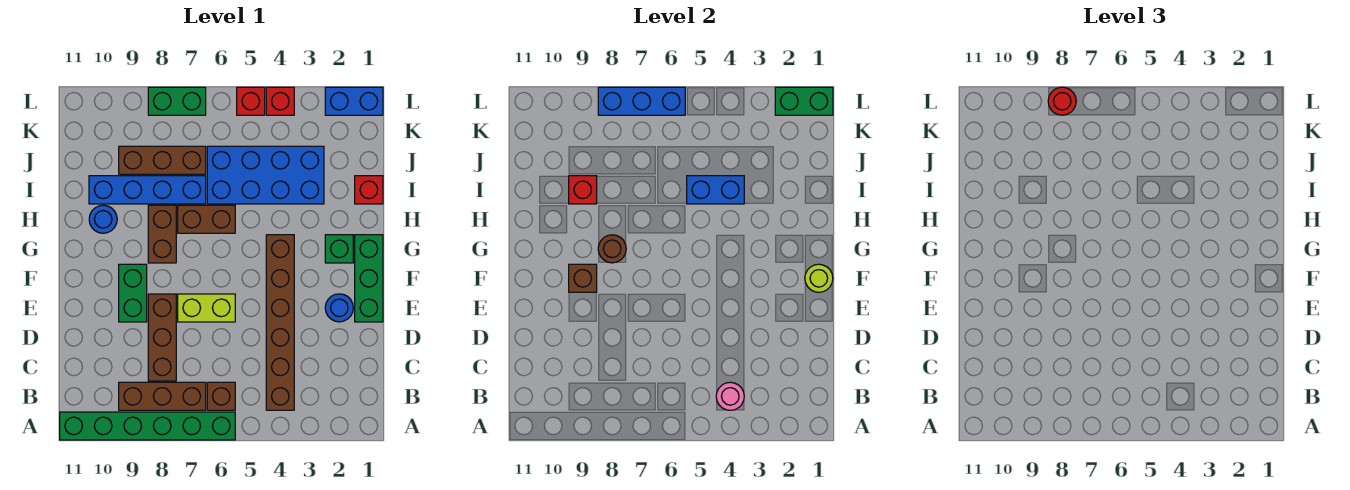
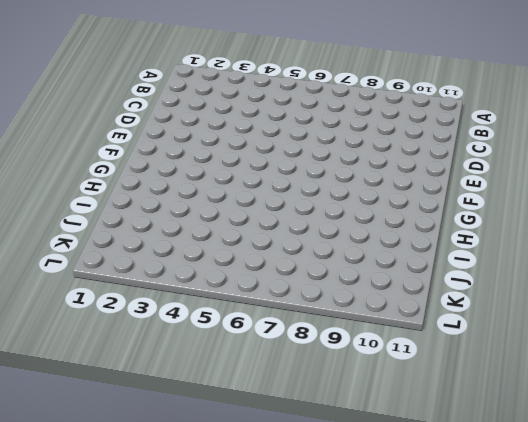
none -> green brick A6:A11 level 1
none -> brown brick B4:G4 level 1
none -> brown brick B6 level 1
none -> brown brick B7:B9 level 1

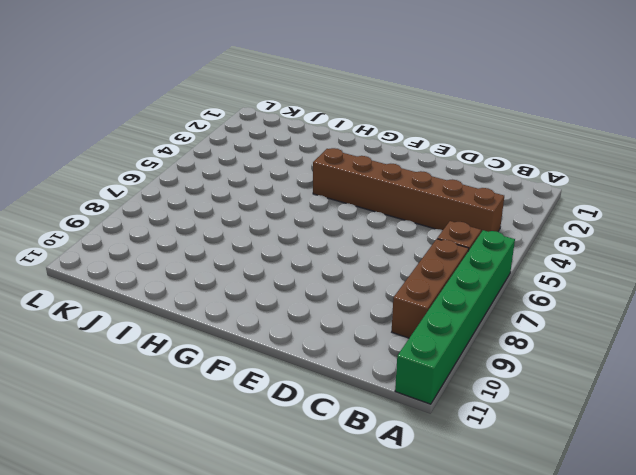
none -> brown brick C8:E8 level 1
none -> green brick E1:G1 level 1
none -> blue round brick E2 level 1
none -> lime brick E6:E7 level 1

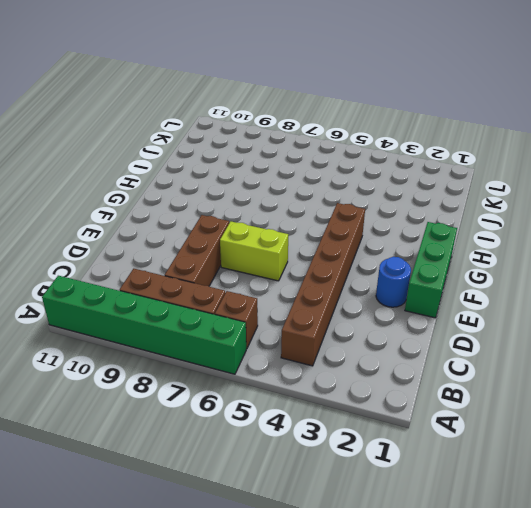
none -> green brick E9:F9 level 1
none -> green brick G2 level 1
none -> brown brick G8:H8 level 1
none -> brown brick H6:H7 level 1

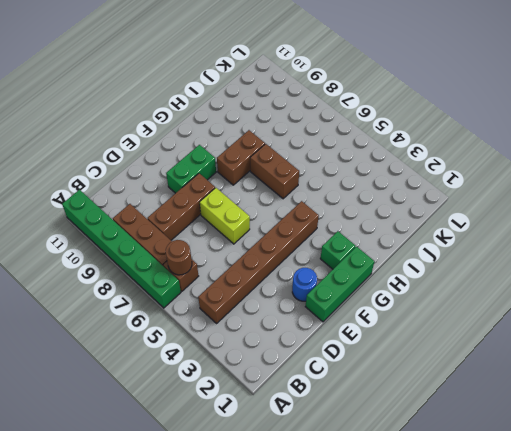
brown round brick B6 level 2 -> brown round brick G8 level 2
none -> blue round brick H10 level 1
none -> red brick I1 level 1
none -> blue brick I3:J6 level 1
none -> blue brick I7:I10 level 1

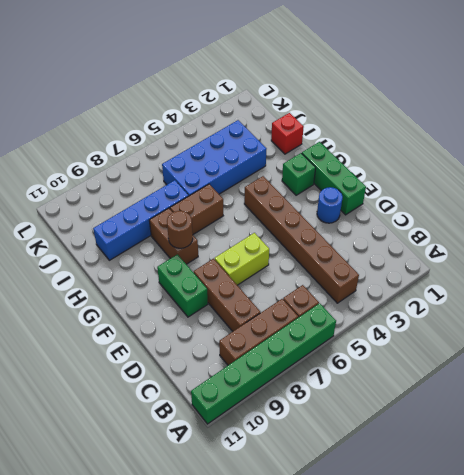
none -> blue round brick H10 level 1
none -> brown brick J7:J9 level 1
none -> blue brick L1:L2 level 1
none -> red brick L4 level 1

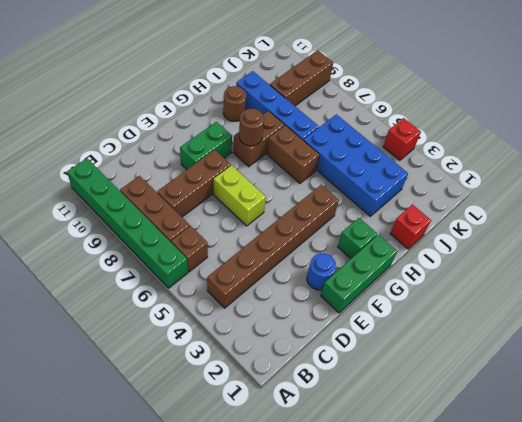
brown round brick H10 level 1 -> blue round brick H10 level 1
brown brick J9:L9 level 1 -> brown brick J7:J9 level 1
none -> blue brick L1:L2 level 1
none -> red brick L5 level 1
none -> green brick L7:L8 level 1
none -> pink round brick B4 level 2

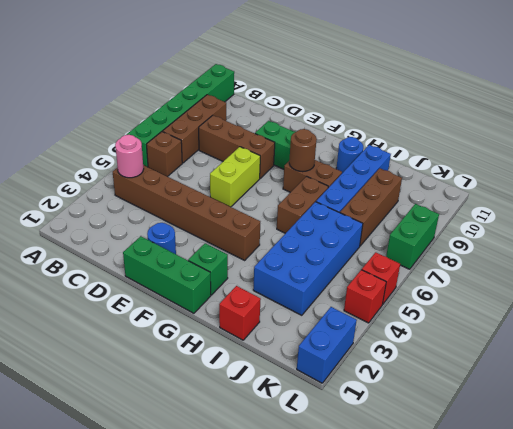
none -> lime round brick F1 level 2
none -> brown brick F9 level 2
none -> blue brick I4:I5 level 2
none -> red brick I9 level 2

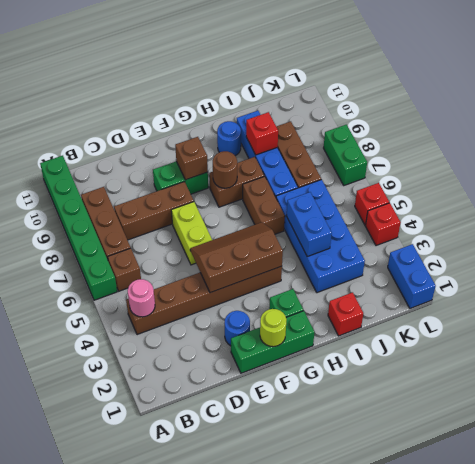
brown slope E4:G5 level 2 top 4 -> none
none -> green brick L1:L2 level 2
none -> blue brick L6:L8 level 2
none -> red round brick L8 level 3

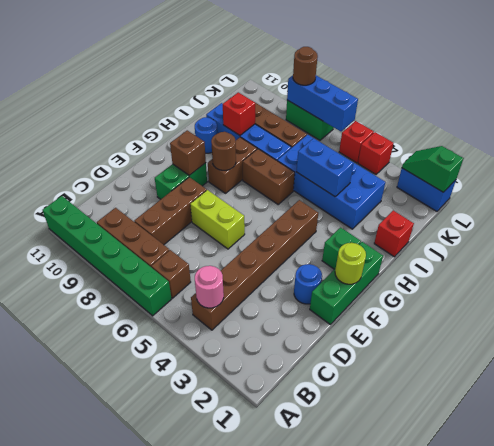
green slope L1:L2 level 2 top 1 -> green brick L1:L2 level 2
brown round brick L8 level 3 -> red round brick L8 level 3

